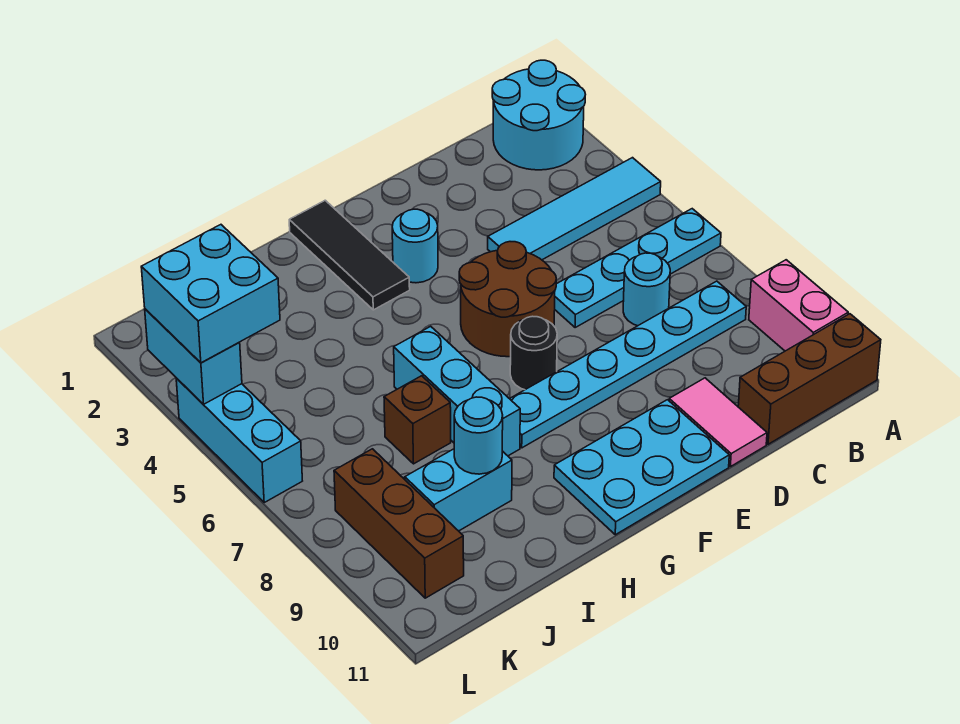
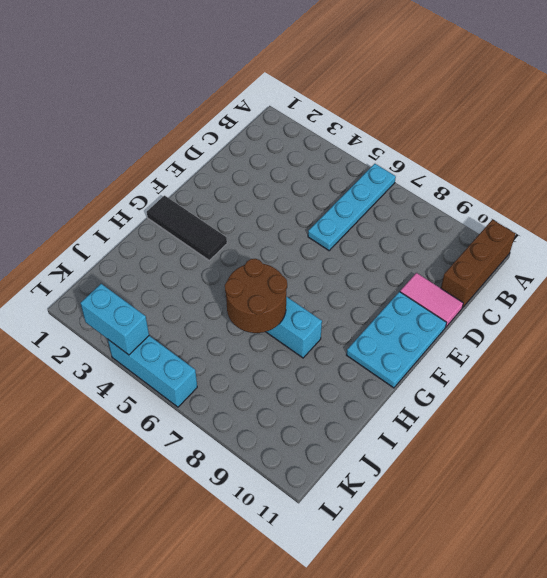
brown round brick H6:I7 level 2 -> brown round brick E5:F6 level 1
none -> cyan round brick A1:B2 level 1
none -> cyan tile A4:D4 level 1
none -> pink brick A9:A10 level 1

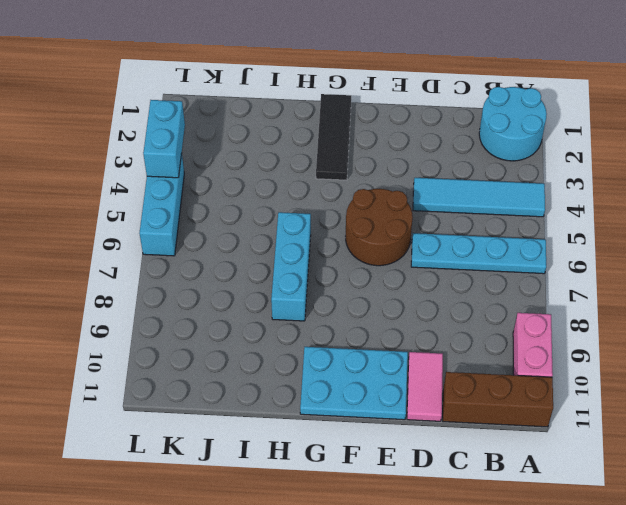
none -> cyan plate B8:G8 level 1
none -> cyan round brick C7 level 1
none -> cyan round brick F3 level 1

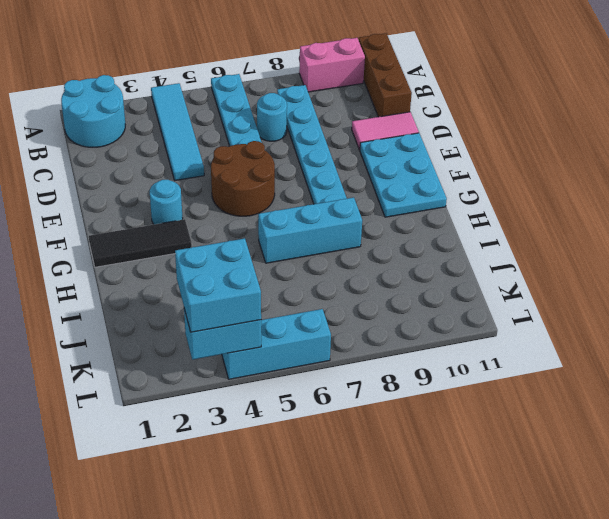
none -> black round brick F7 level 1
none -> brown brick I7 level 1
none -> cyan brick I9:J9 level 1

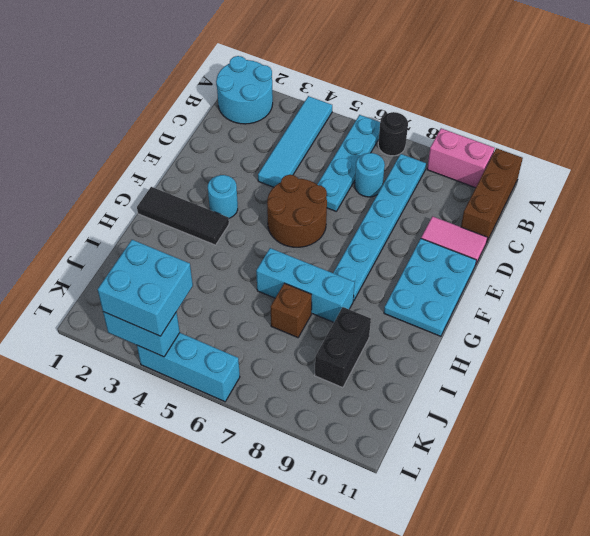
black round brick A7 level 1 -> black round brick F7 level 1
black brick I9:J9 level 1 -> cyan brick I9:J9 level 1
none -> brown brick K8:K10 level 1
none -> cyan round brick I9 level 2

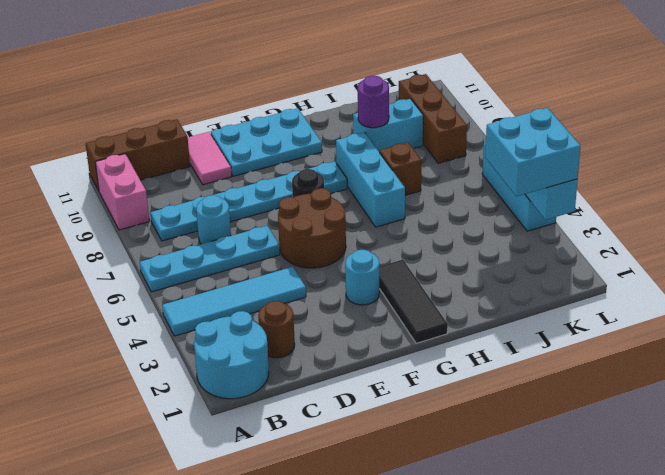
brown round brick C2 level 1 -> none
purple round brick I9 level 2 -> cyan round brick I9 level 2

